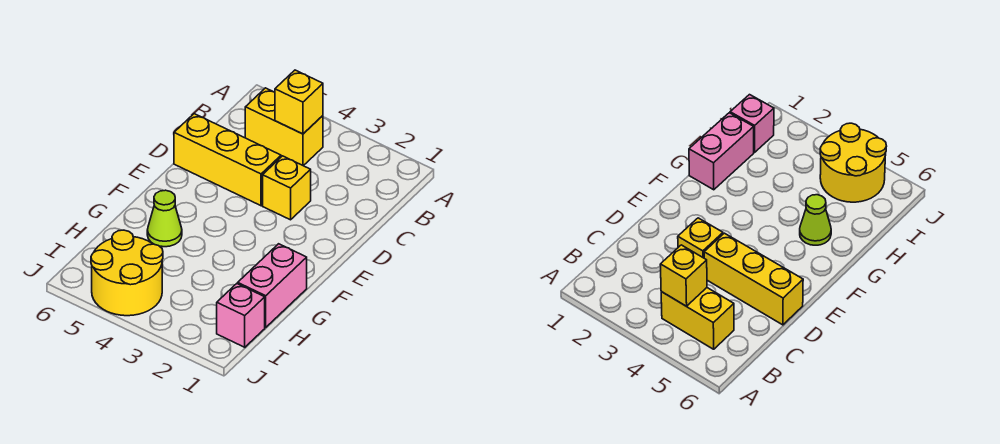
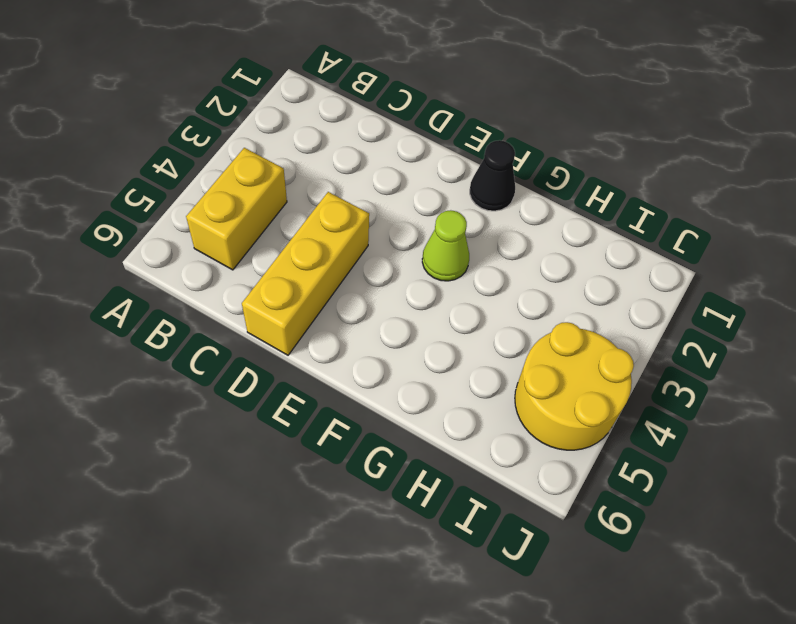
black cone F1 level 1 -> none
lime cone F3 level 1 -> lime cone G5 level 1
none -> yellow brick D3 level 1
none -> pink brick G1:H1 level 1

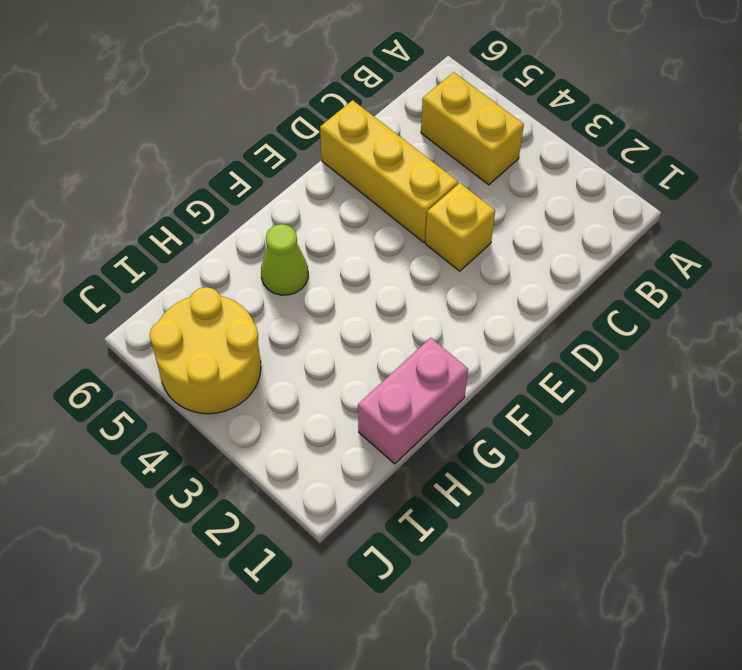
none -> pink brick I1 level 1
none -> yellow brick B4 level 2

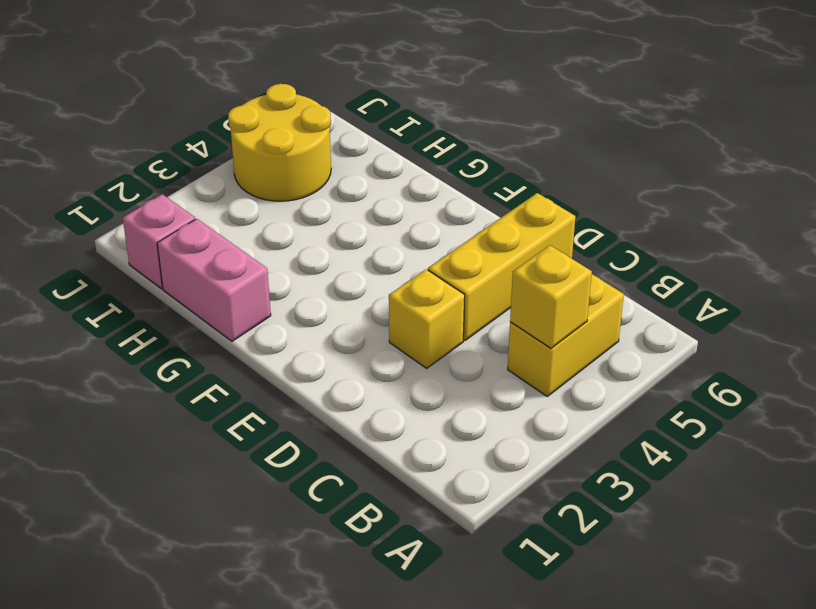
none -> lime cone G5 level 1

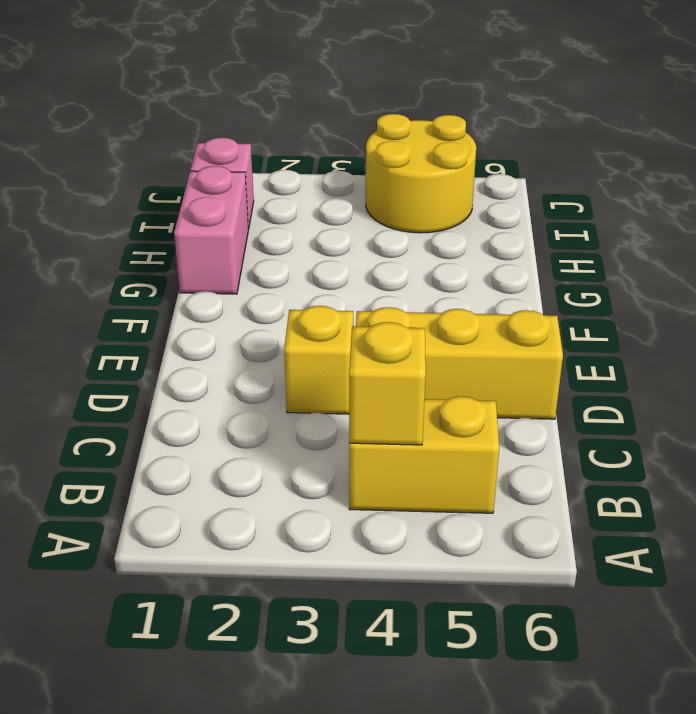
none -> lime cone G5 level 1

